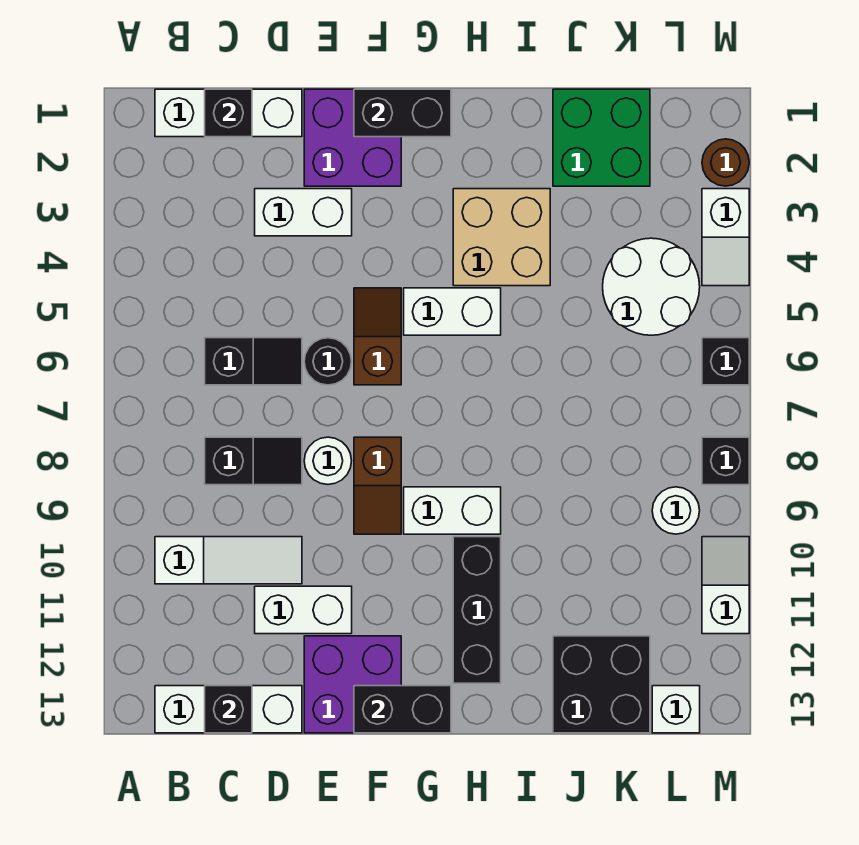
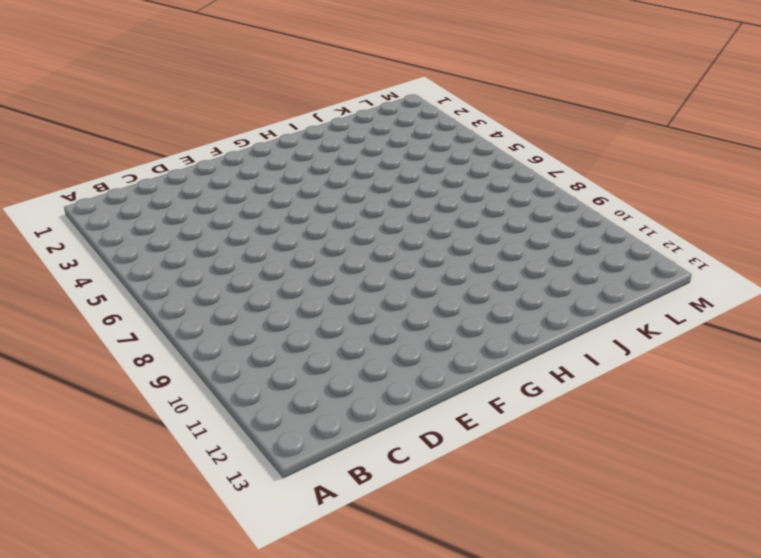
none -> white brick B1:D1 level 1
none -> white slope B10:D10 level 1 top B
none -> white brick B13:D13 level 1
none -> black slope C6:D6 level 1 top C

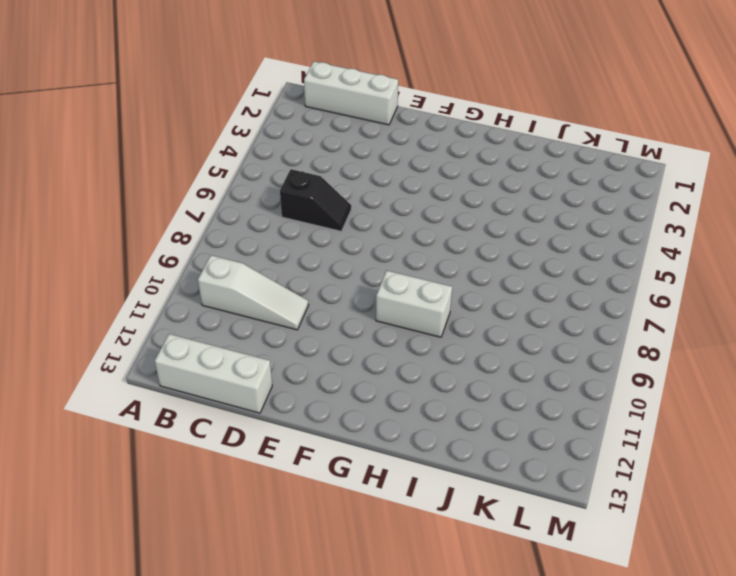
none -> black slope C8:D8 level 1 top C
none -> white brick D3:E3 level 1
none -> white brick D11:E11 level 1
none -> purple brick E1:F2 level 1

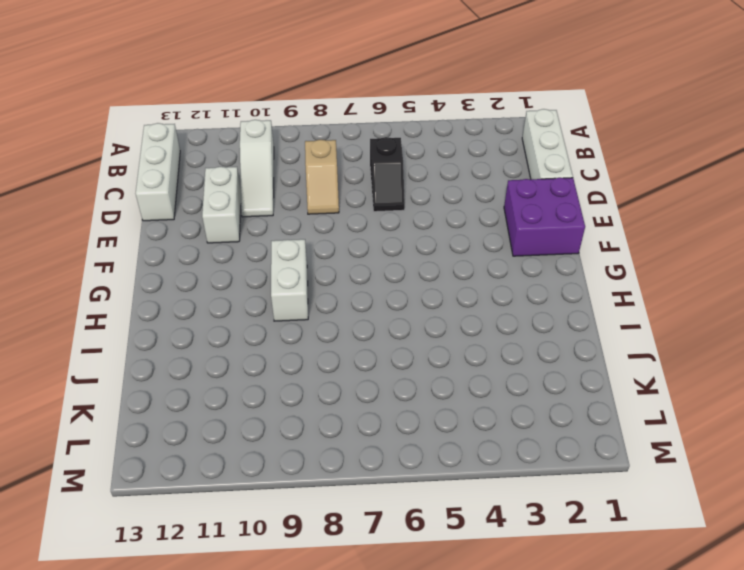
tan slope C8:D8 level 1 top C -> black slope C8:D8 level 1 top C
none -> white brick D3:E3 level 1
none -> black round brick E6 level 1
none -> white round brick E8 level 1
none -> purple brick E12:F13 level 1

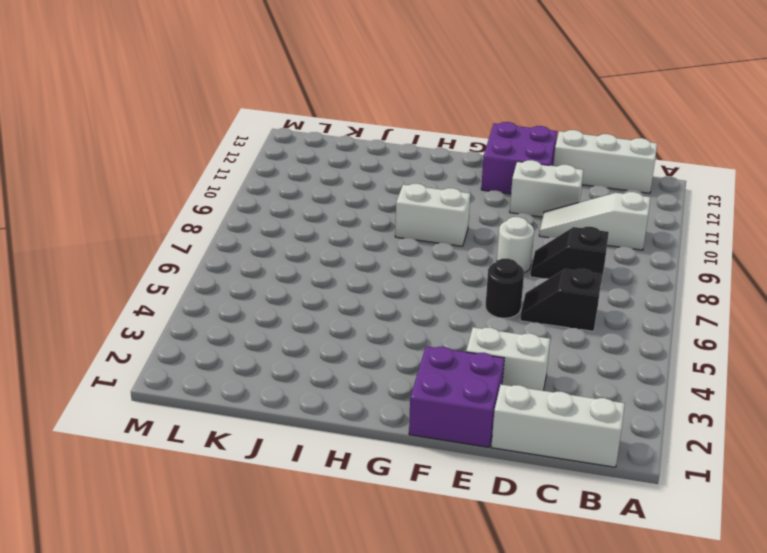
none -> brown slope F5:F6 level 1 top 6
none -> brown slope F8:F9 level 1 top 8
none -> white brick G5:H5 level 1
none -> tan brick H3:I4 level 1

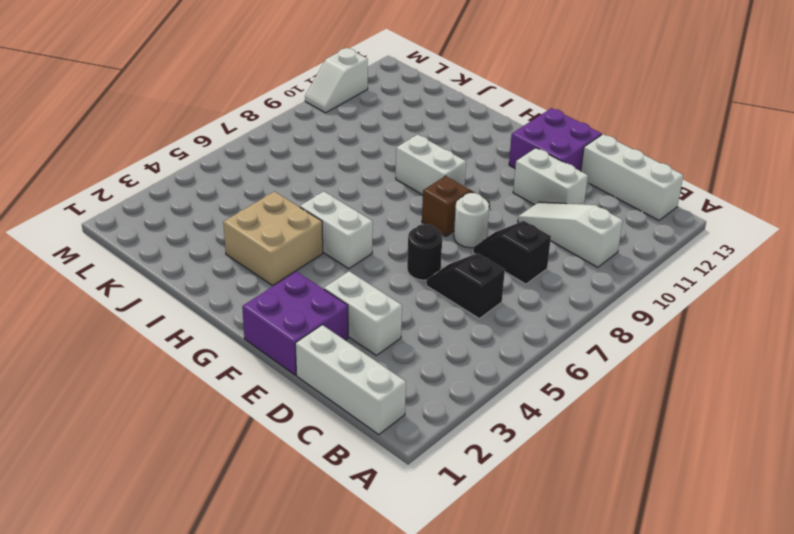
none -> brown slope F5:F6 level 1 top 6
none -> black brick H10:H12 level 1
none -> green brick J1:K2 level 1
none -> black brick J12:K13 level 1

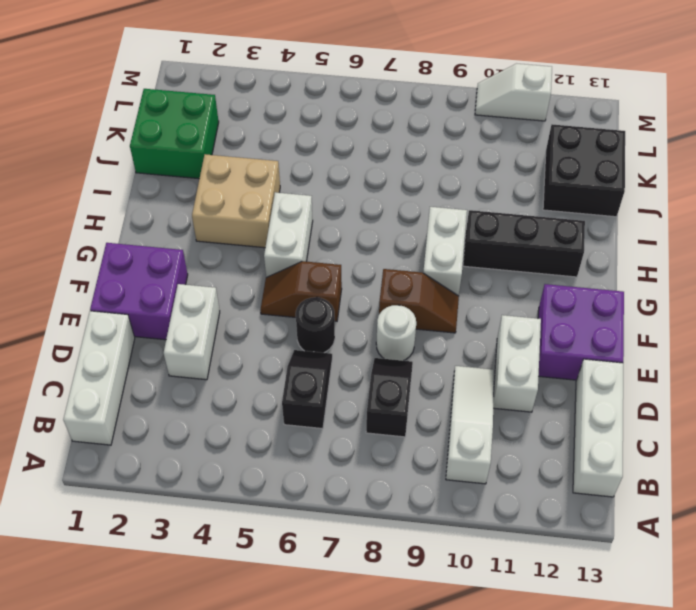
none -> white round brick K4:L5 level 1
none -> white round brick L9 level 1
none -> white brick L13 level 1
none -> brown round brick M2 level 1

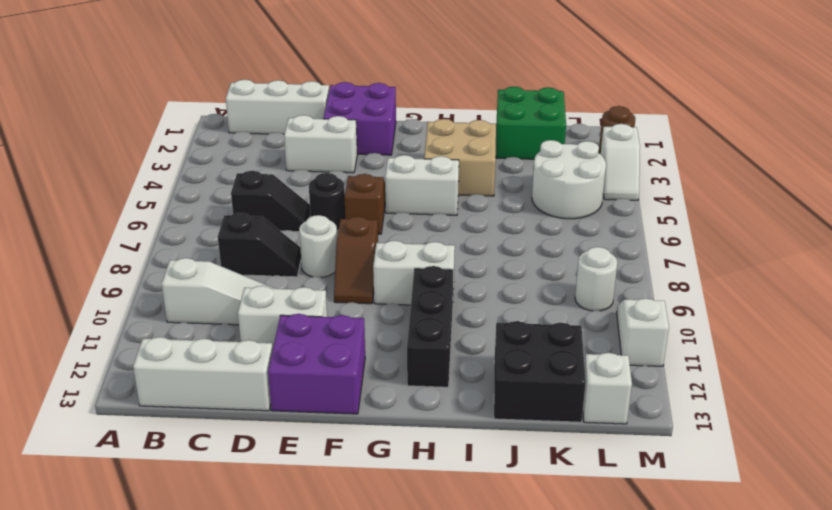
none -> black brick M6 level 1
none -> black brick M8 level 1
none -> black brick C1 level 2
none -> black brick C13 level 2

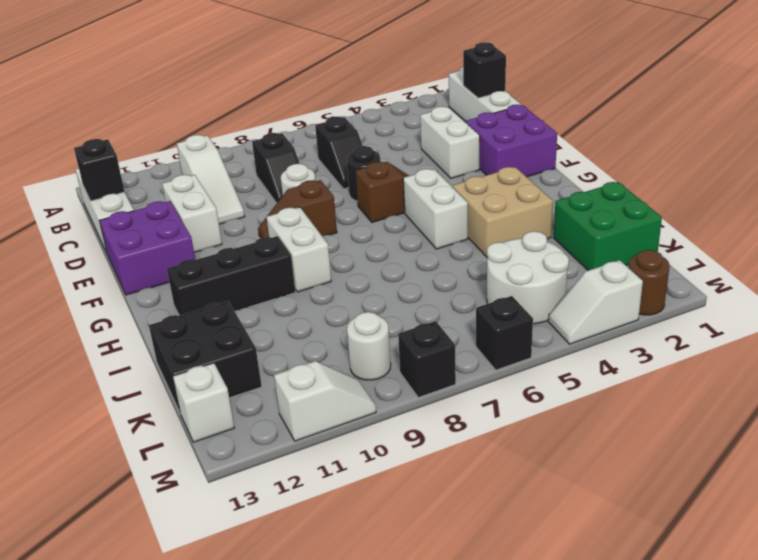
none -> black brick F1:G1 level 2
none -> black brick F13:G13 level 2

